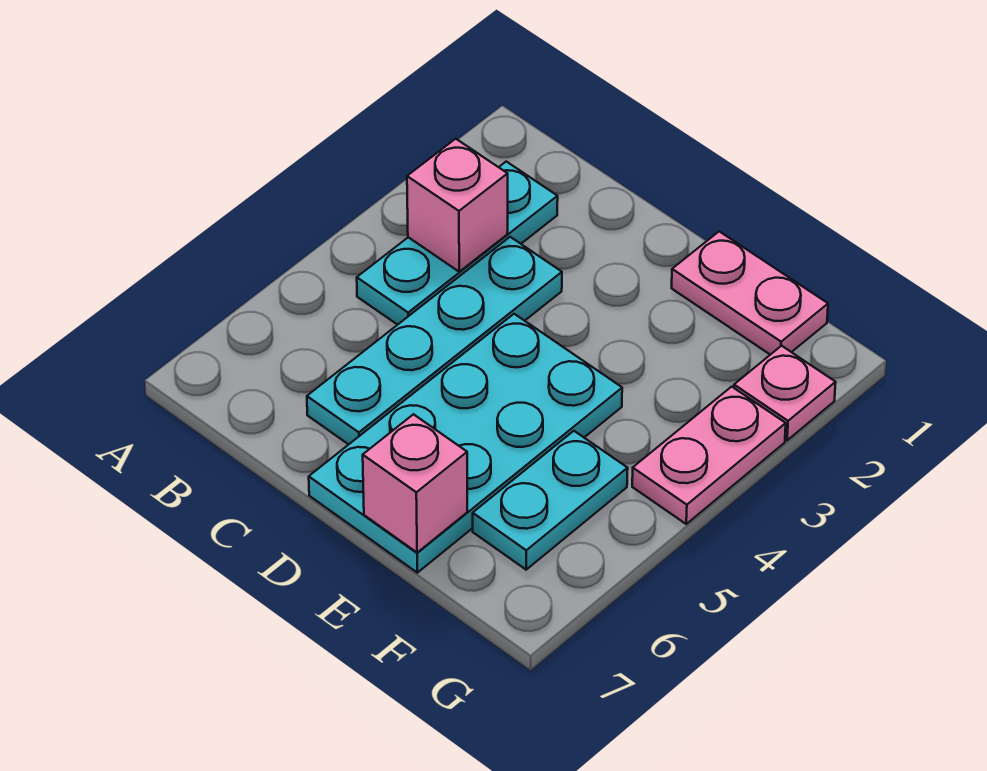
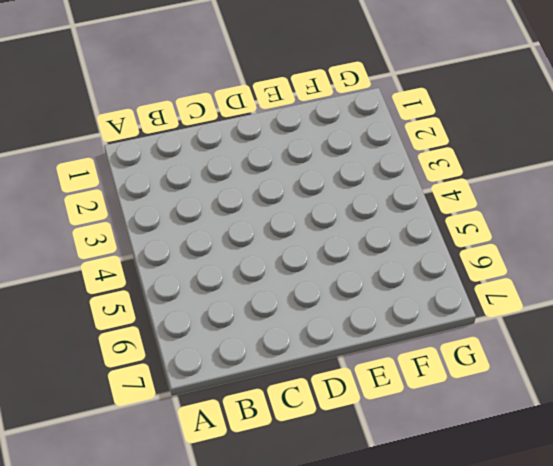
none -> cyan plate B2:B4 level 1
none -> cyan plate C3:C6 level 1

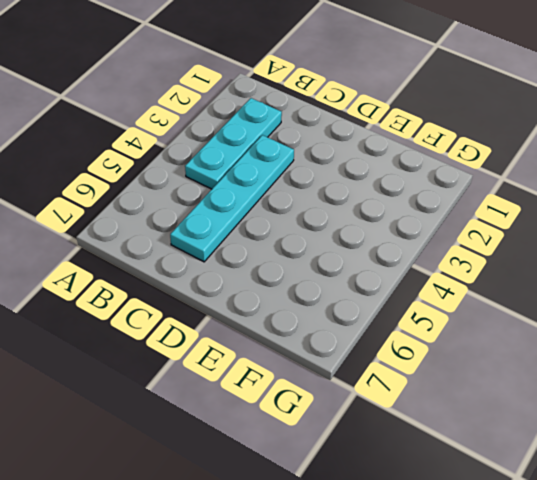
none -> cyan plate D4:E7 level 1
none -> pink plate E1:F1 level 1

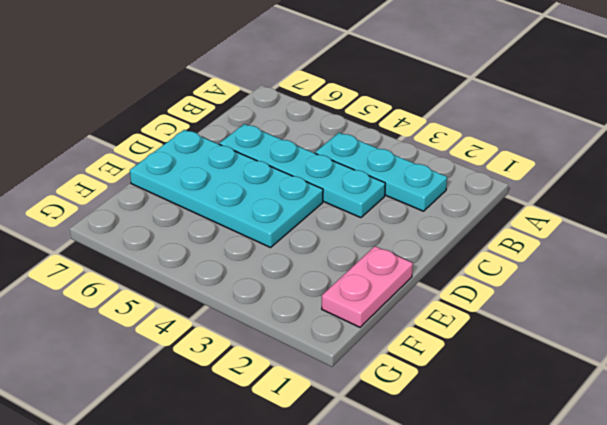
none -> cyan plate F5:F6 level 1
none -> pink plate G2 level 1

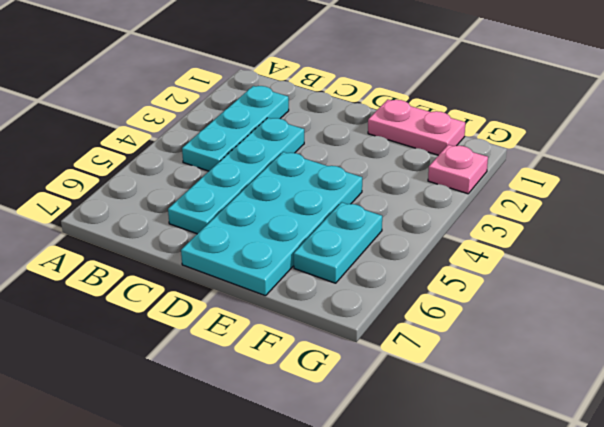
none -> pink plate G3:G4 level 1
none -> pink brick B3 level 2

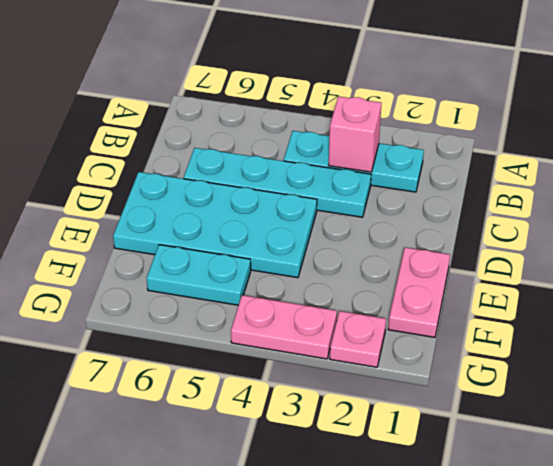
none -> pink brick E7 level 2

